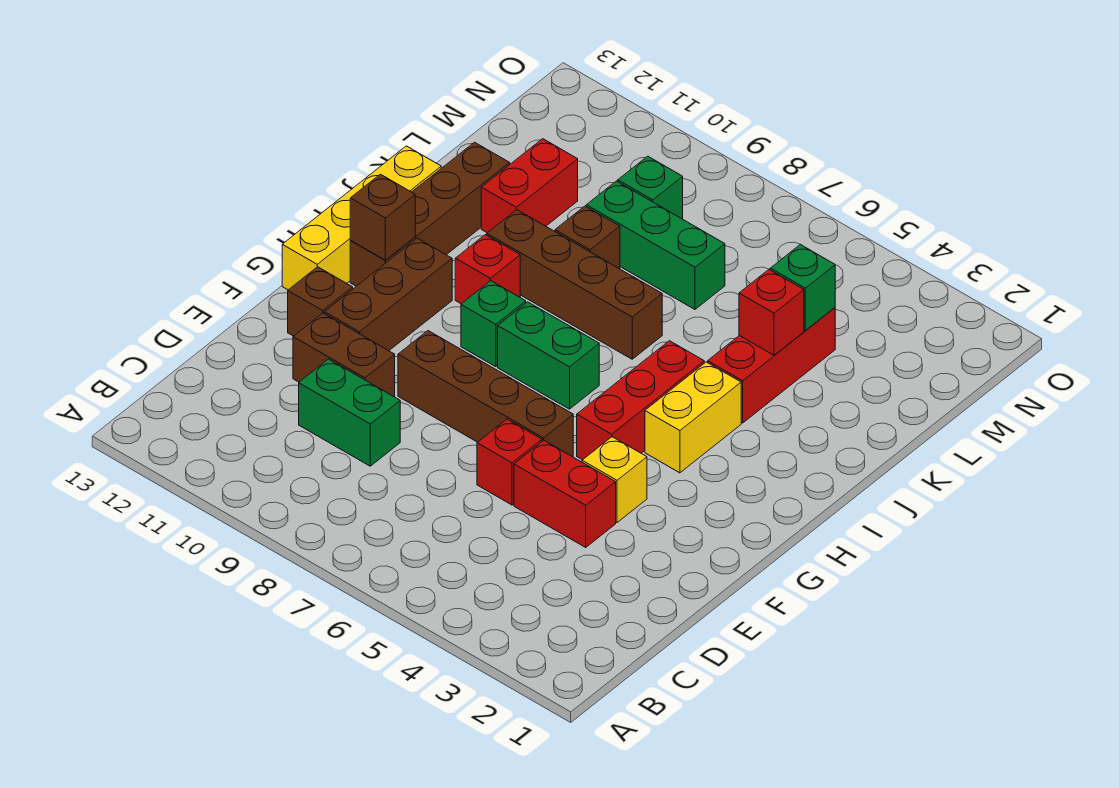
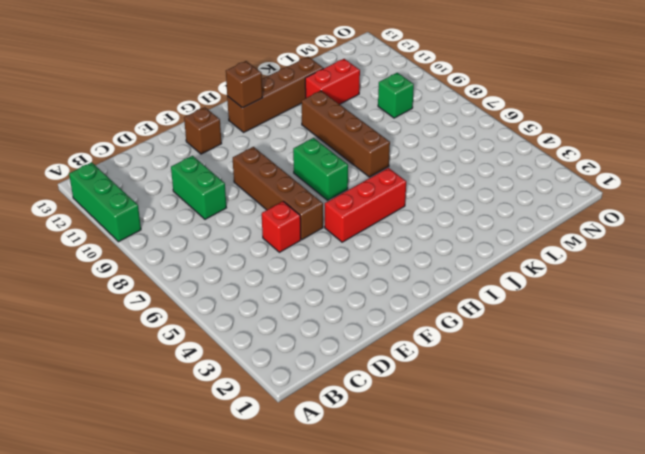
green brick A10:A12 level 1 -> green brick L7:L9 level 1
none -> red brick E4:E5 level 1
none -> brown brick E10:E11 level 1
none -> yellow brick F4 level 1

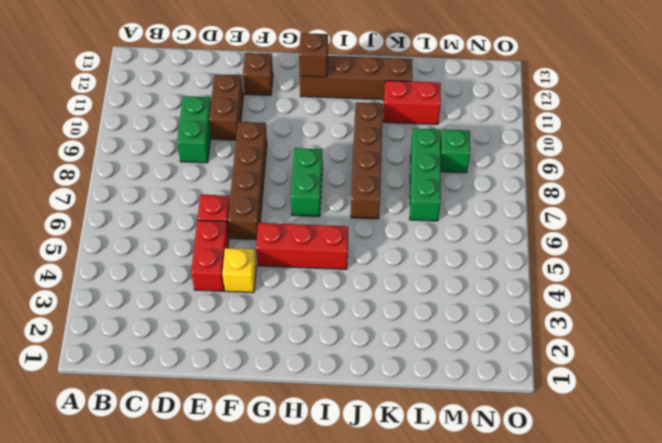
none -> brown brick F11:H11 level 1
none -> yellow brick G13:J13 level 1
none -> yellow brick H4:I4 level 1

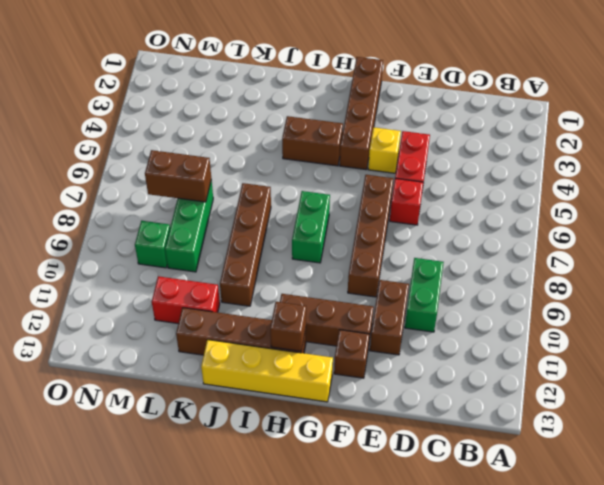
brown brick G1:G4 level 1 -> none
brown brick H4:I4 level 1 -> yellow brick H4:I4 level 1
brown brick L7:M7 level 2 -> none
none -> red brick G5:I5 level 1
none -> green brick H9 level 1
none -> red brick I10 level 1

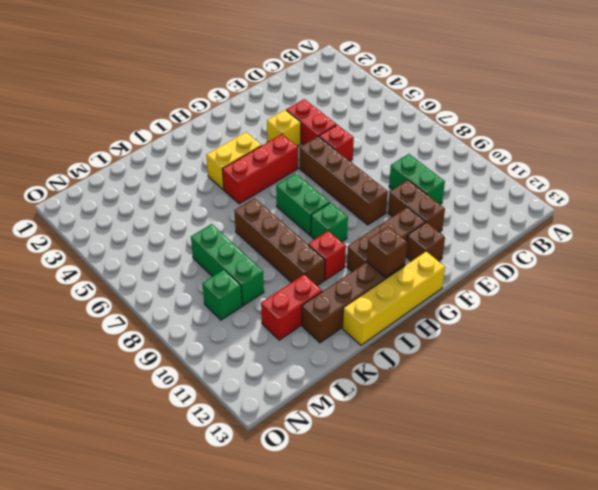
none -> red brick J4:L4 level 1
none -> brown brick K9 level 1
none -> red brick K4 level 2

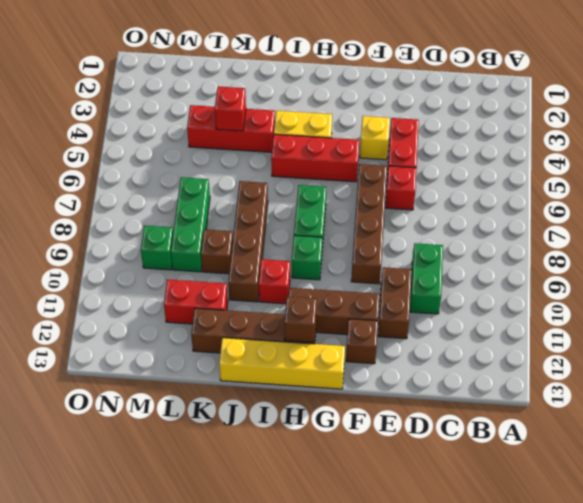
none -> green brick L4 level 2

